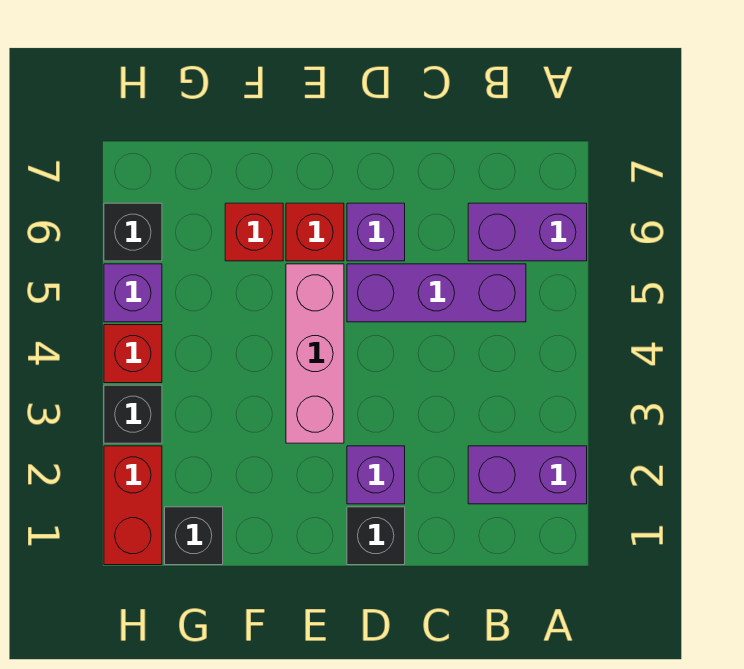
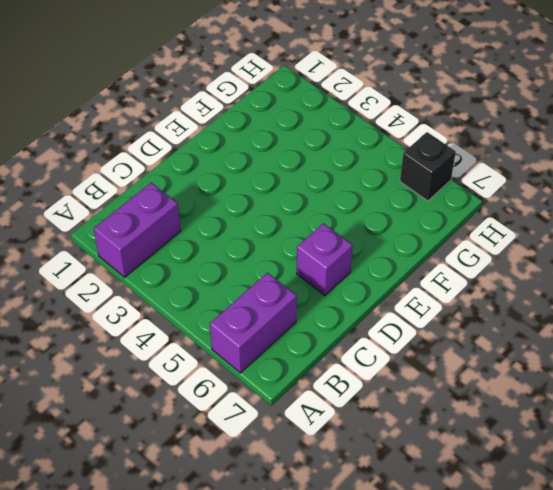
none -> purple brick B5:D5 level 1
none -> black brick D1 level 1
none -> purple brick D2 level 1

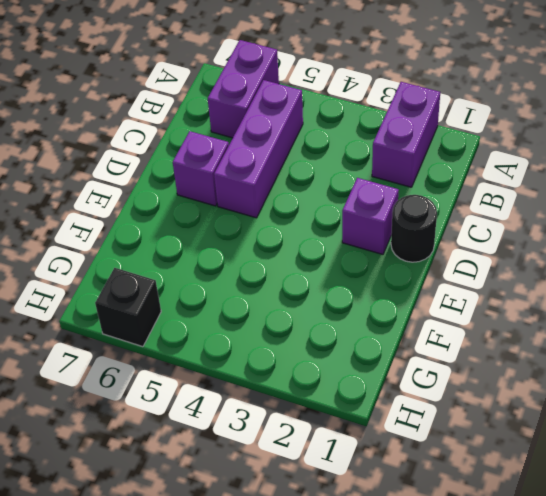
black round brick D1 level 1 -> black brick D1 level 1
none -> pink brick E3:E5 level 1
none -> red brick E6 level 1
none -> red brick F6 level 1

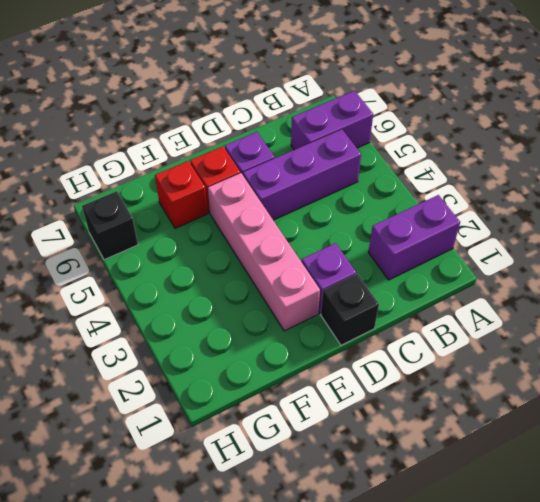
pink brick E2:E5 level 1 -> pink brick E3:E5 level 1
none -> black brick G1 level 1
none -> red brick H1:H2 level 1
none -> black brick H3 level 1

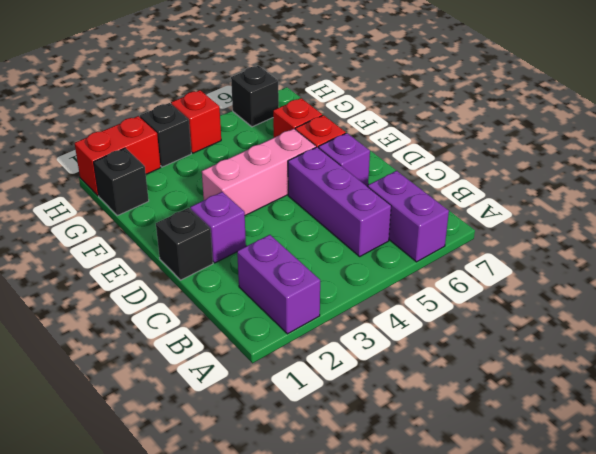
none -> purple brick H5 level 1

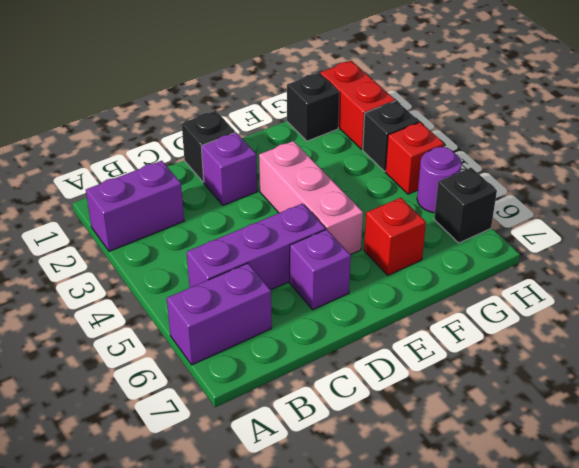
purple round brick H5 level 1 -> purple brick H5 level 1
none -> red brick E6 level 1

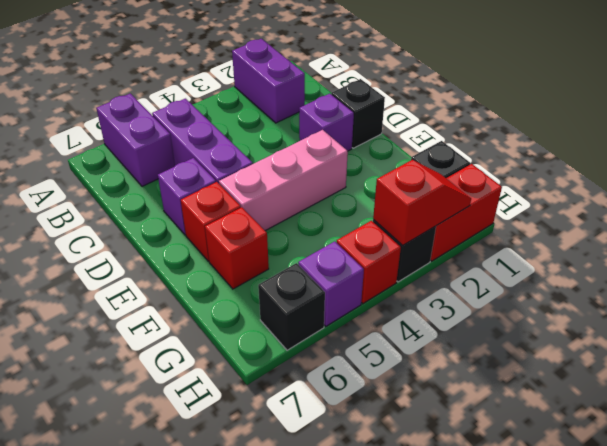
red slope H2:H3 level 2 top 3 -> none

